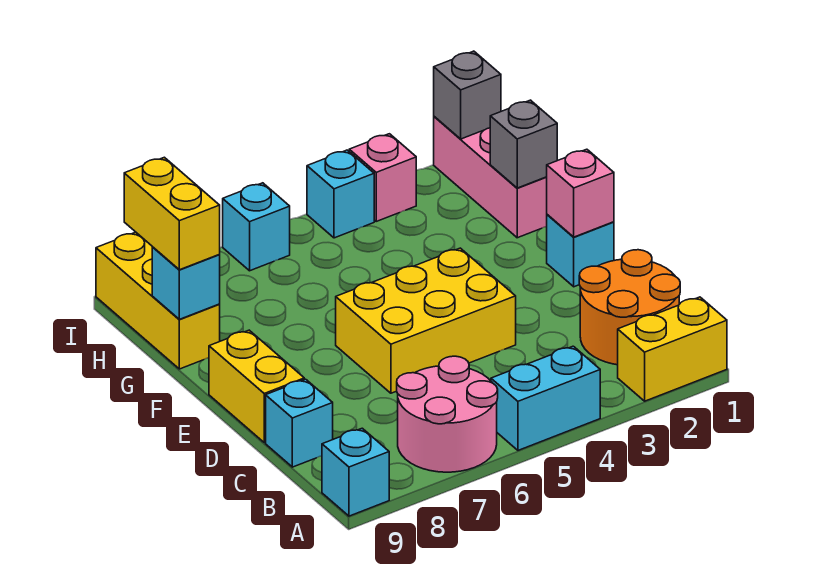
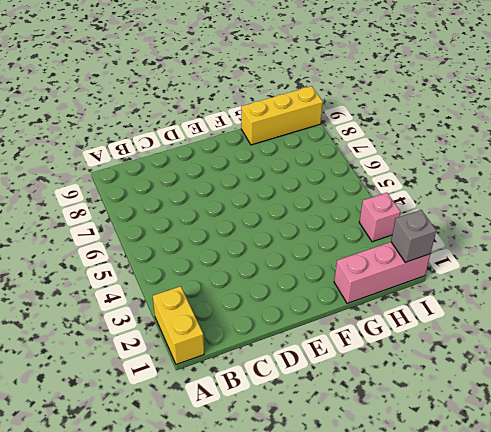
none -> cyan brick A4:A5 level 1
none -> pink round brick A6:B7 level 1
none -> cyan brick A9 level 1

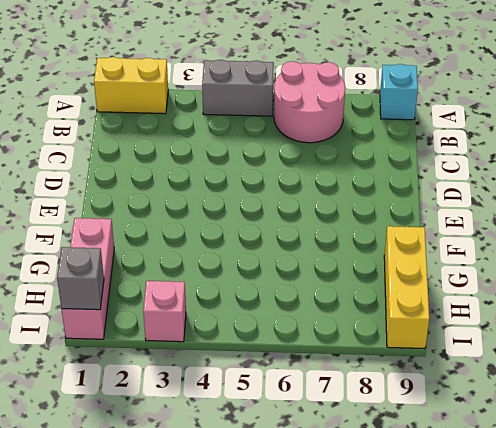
grey brick A4:A5 level 1 -> cyan brick A4:A5 level 1
none -> orange round brick B1:C2 level 1
none -> cyan brick C9 level 1
none -> yellow brick D4:E6 level 1

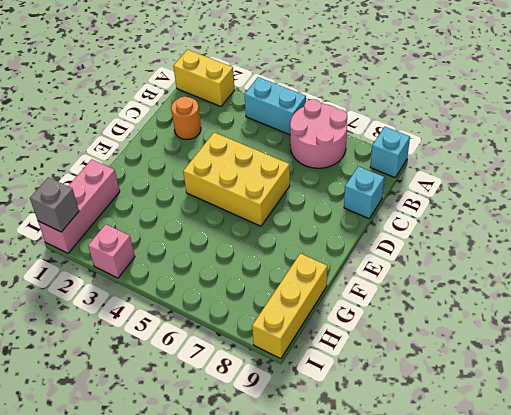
orange round brick C2 level 1 -> orange round brick B1:C2 level 1
none -> yellow brick D9:E9 level 1
none -> cyan brick E1 level 1
none -> cyan brick I4 level 1

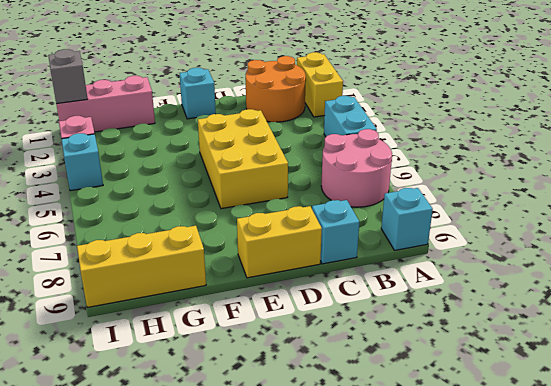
none -> cyan brick I6 level 1
none -> pink brick E1 level 2
none -> grey brick G1 level 2

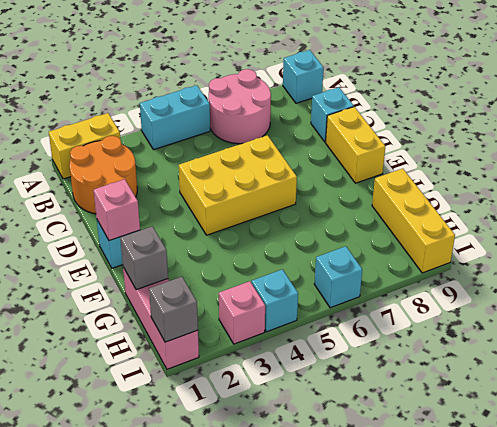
none -> cyan brick G9 level 2
none -> yellow brick G9:H9 level 3

